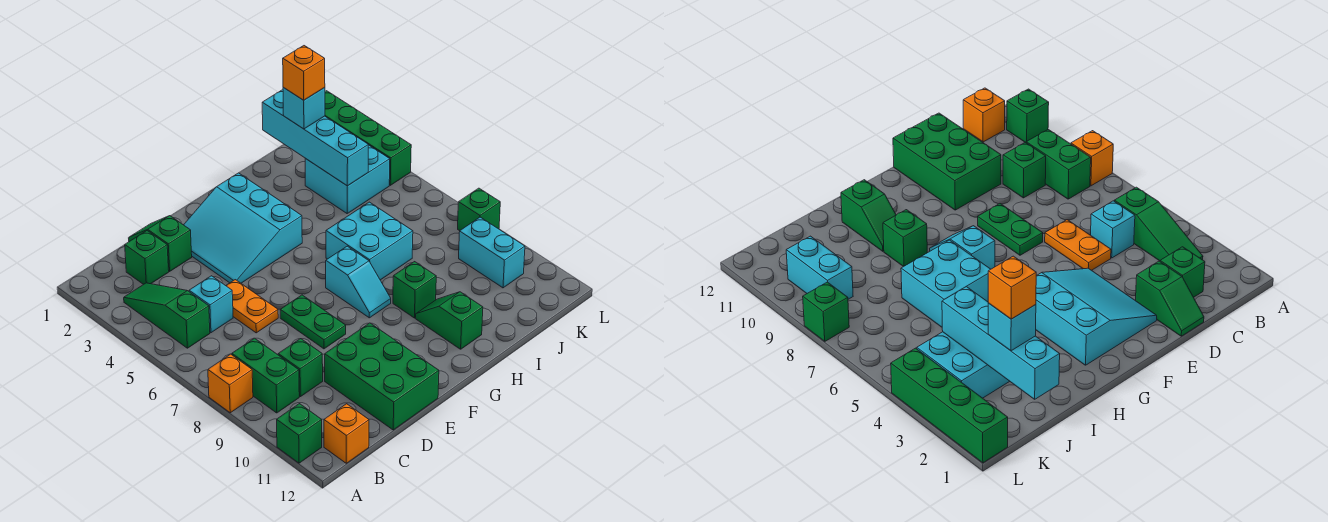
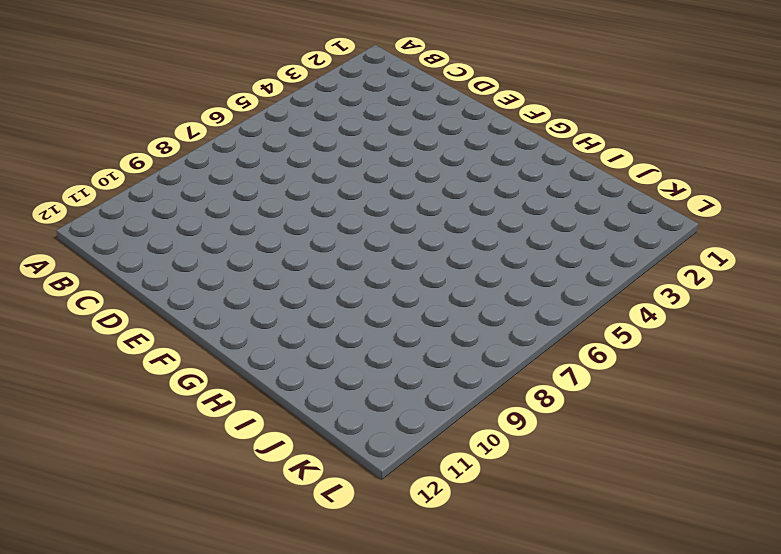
none -> orange brick A8 level 1
none -> green brick A11 level 1
none -> green slope B3:B5 level 1 top 5

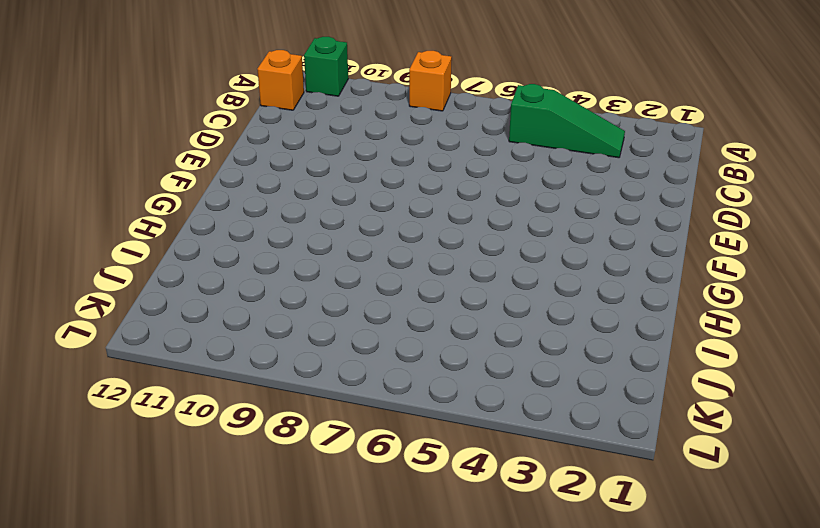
none -> green brick B8:B9 level 1
none -> green brick C2 level 1
none -> cyan brick C5 level 1

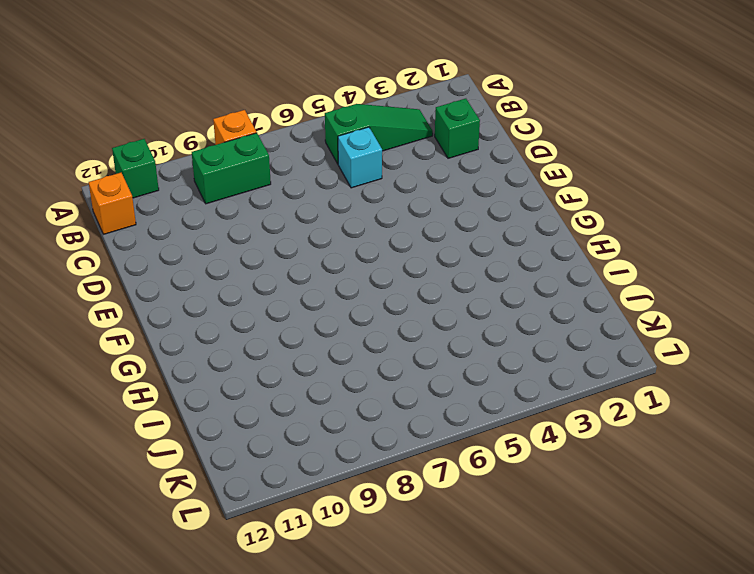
none -> green brick C9 level 1
none -> green slope D1:D2 level 1 top 2
none -> orange plate D5:D6 level 1

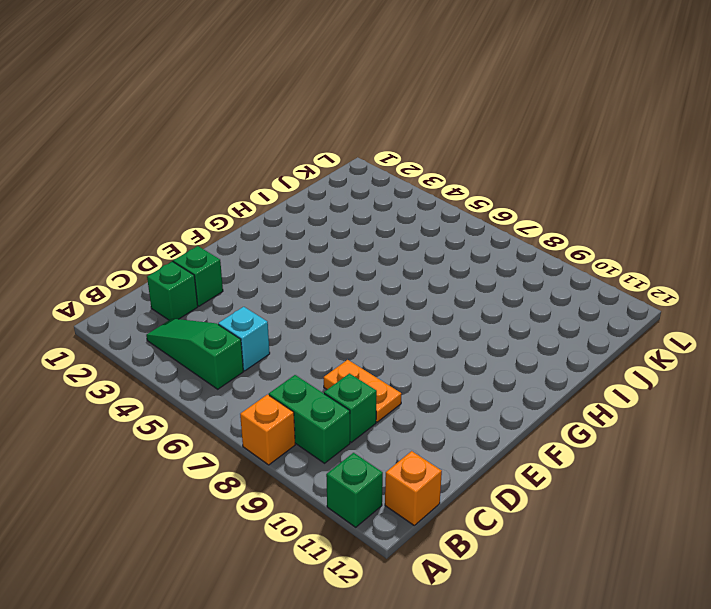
orange plate D8:D9 level 1 -> orange plate D5:D6 level 1
none -> green brick D10:E12 level 1
none -> cyan slope E2:G4 level 1 top G
none -> green plate E7:E8 level 1

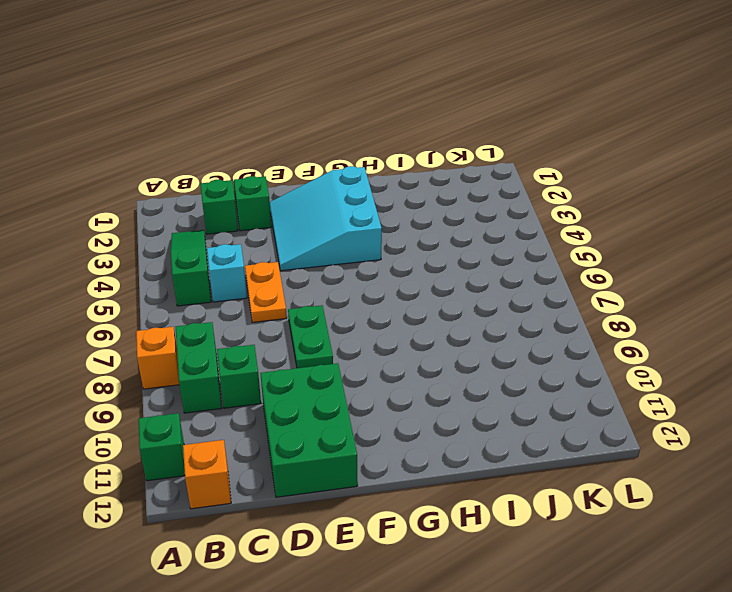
none -> cyan slope G7:G8 level 1 top 7
none -> cyan brick H6:I7 level 1
none -> green brick H9 level 1

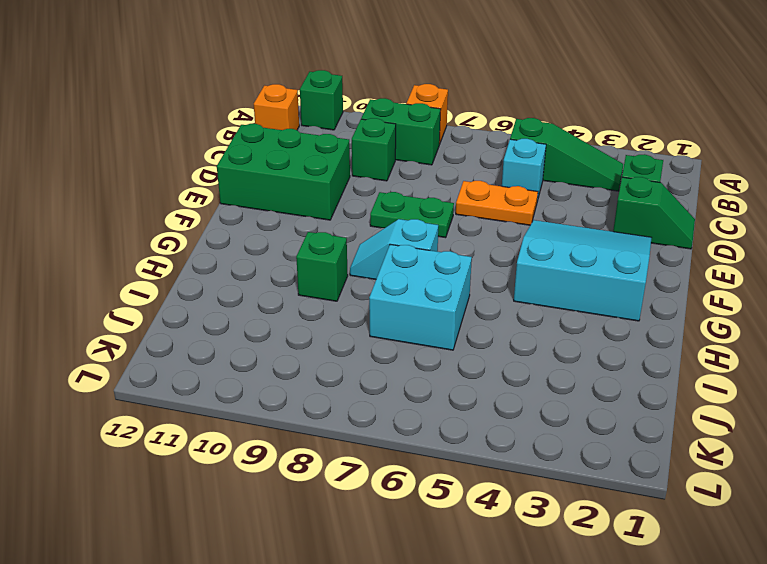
none -> green slope H10:H11 level 1 top 11
none -> cyan brick J3:K4 level 1
none -> cyan brick K9:K10 level 1

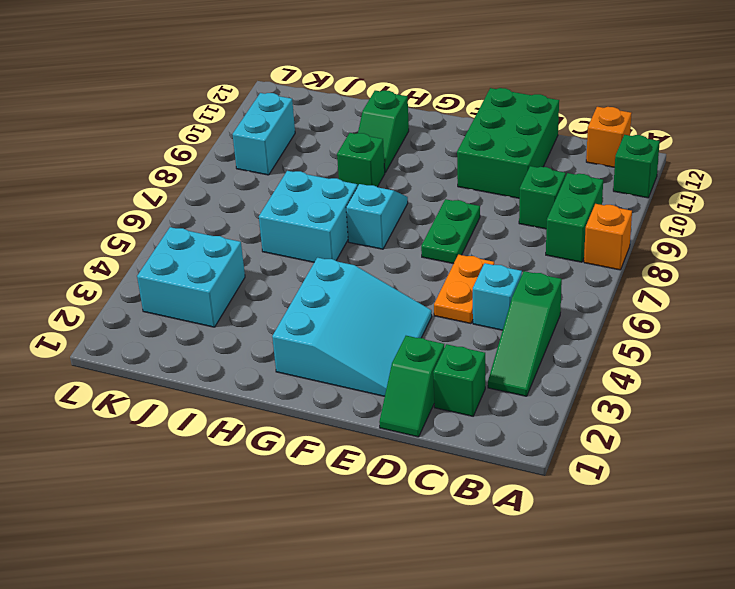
none -> green brick L1:L4 level 1
none -> green brick L8 level 1
none -> cyan brick J1:J4 level 2

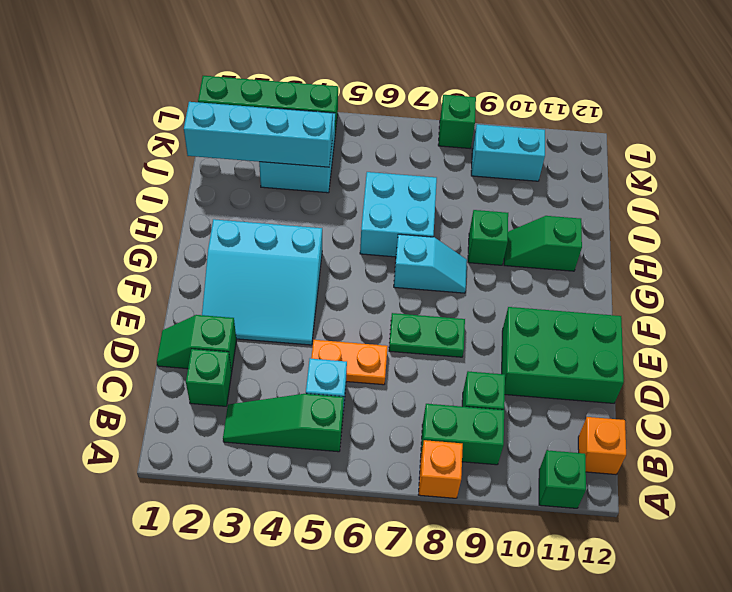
none -> cyan brick J2 level 3
none -> orange brick J2 level 4

